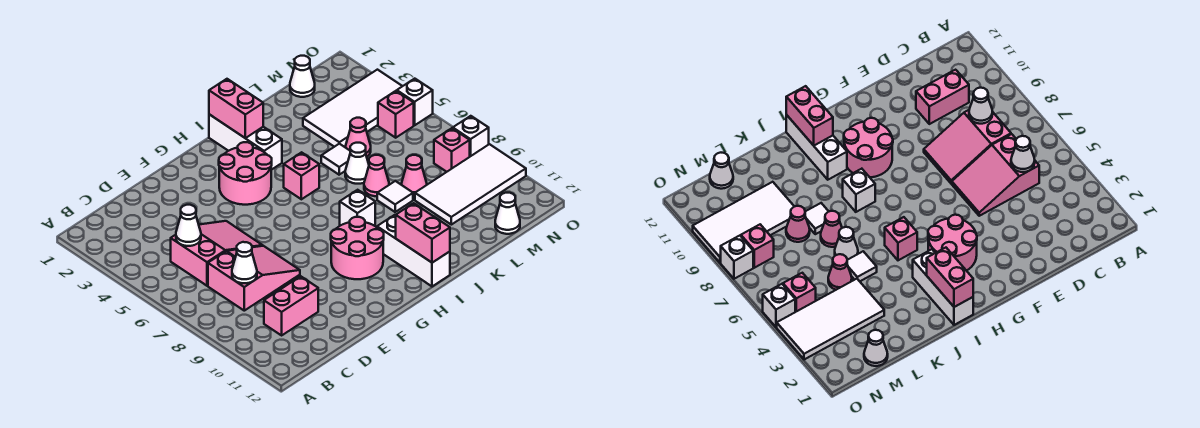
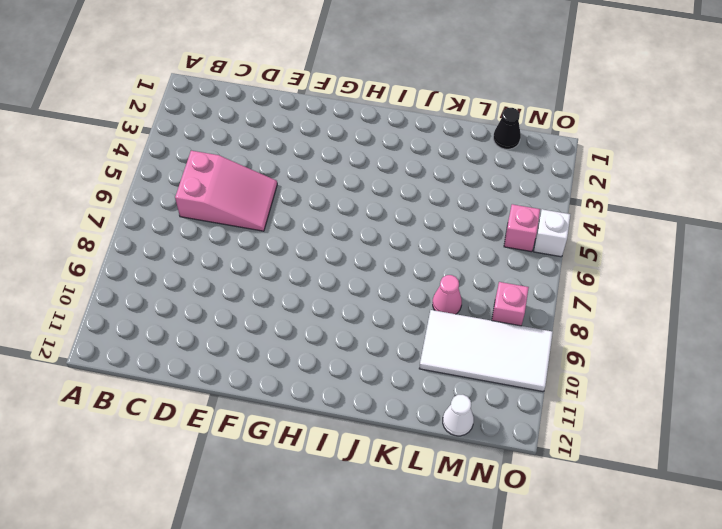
black cone M1 level 1 -> white cone M1 level 1
none -> pink slope C7:E8 level 1 top C
none -> pink brick C10:D10 level 1
none -> pink round brick G3:H4 level 1

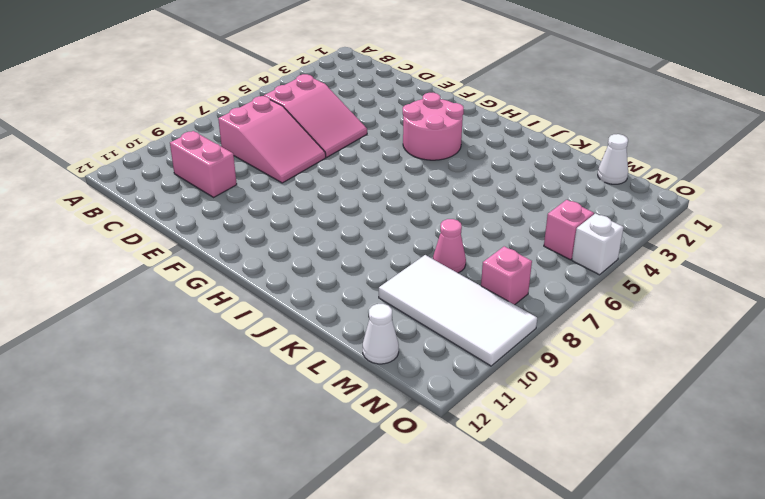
none -> pink round brick G9:H10 level 1
none -> white brick I1:I3 level 1
none -> pink brick I5 level 1

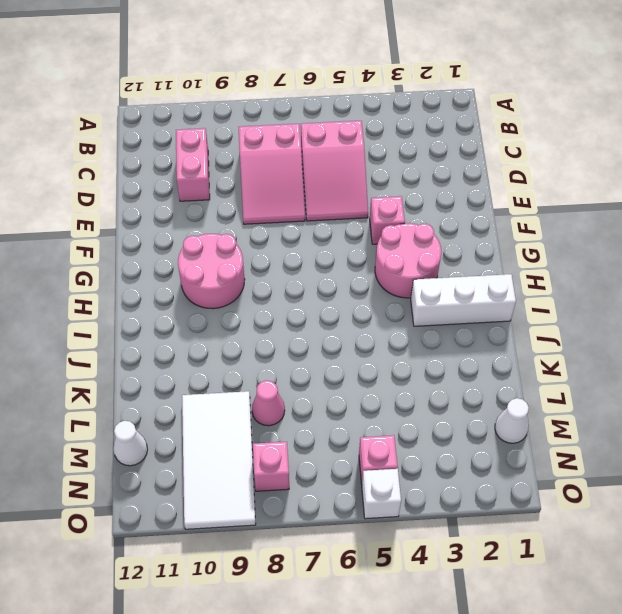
pink brick F4 level 1 -> pink brick I5 level 1
none -> white brick I8 level 1
none -> white brick I10:I12 level 1
none -> white tile K5 level 1

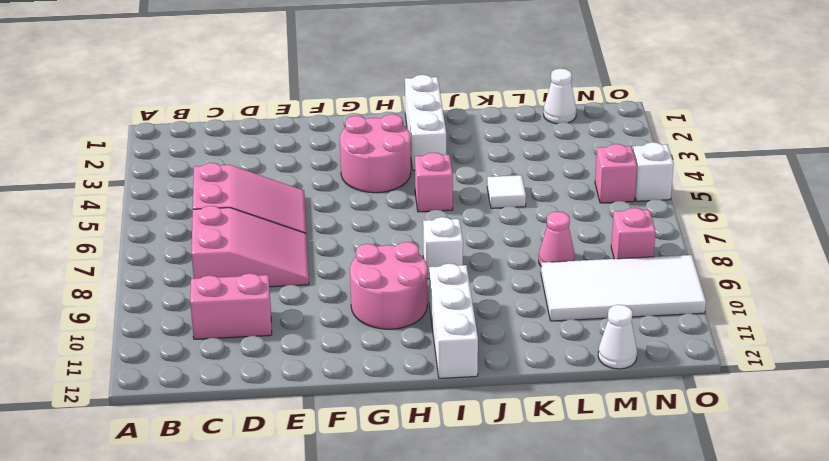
none -> white cone K6 level 1
none -> pink cone K7 level 1
none -> white tile K8 level 1

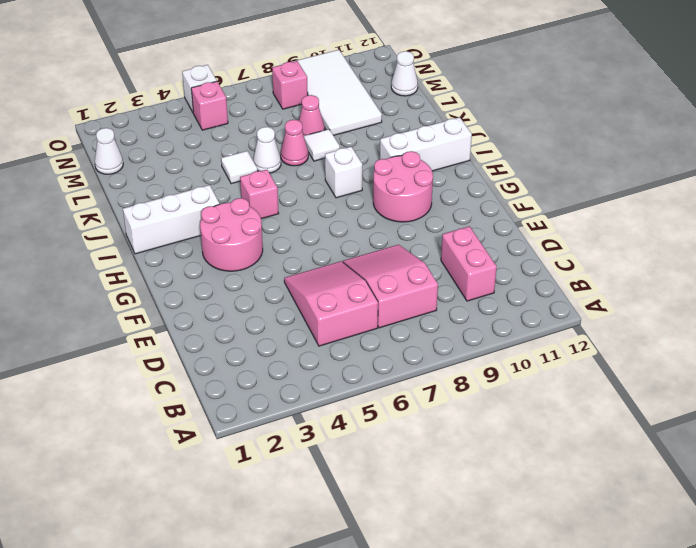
none -> white tile L3:O4 level 1
none -> pink cone L5 level 1
none -> white brick O8 level 1

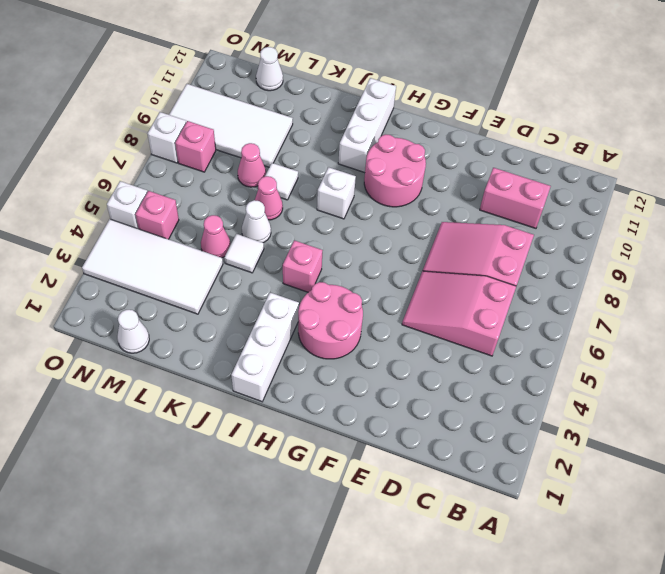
none -> white cone C5 level 2
none -> white cone C8 level 2
none -> pink brick I1:I2 level 2

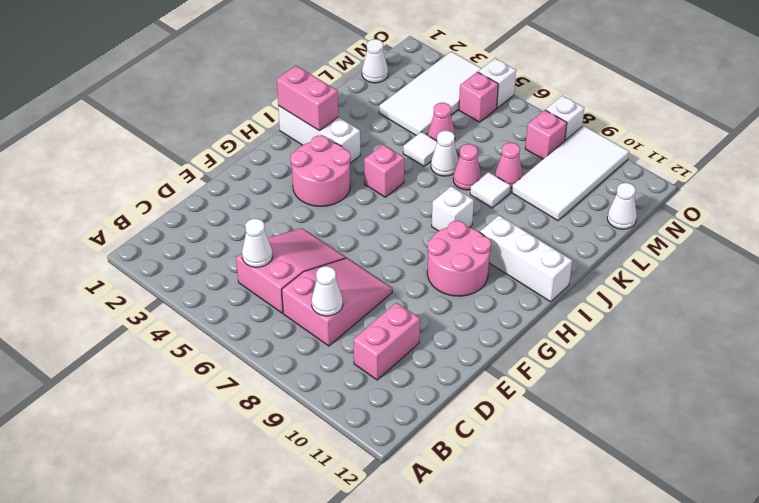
none -> pink brick I11:I12 level 2

